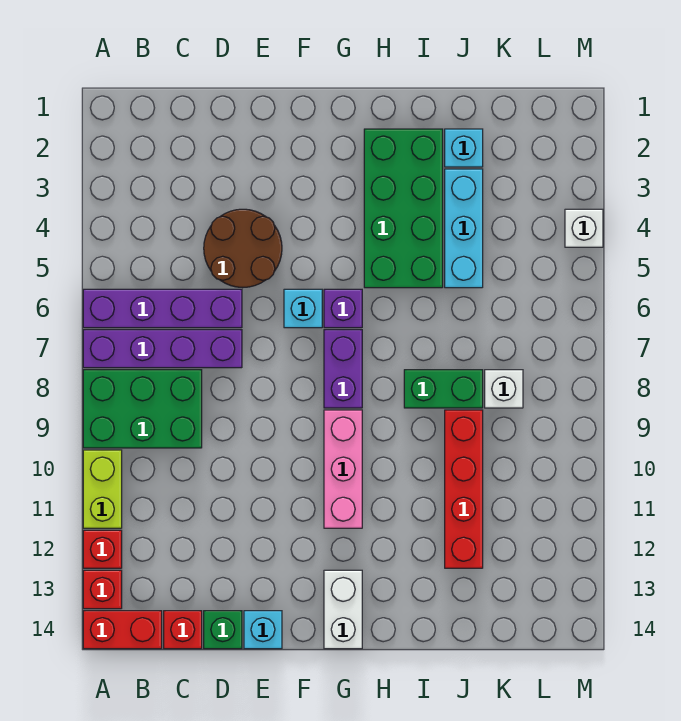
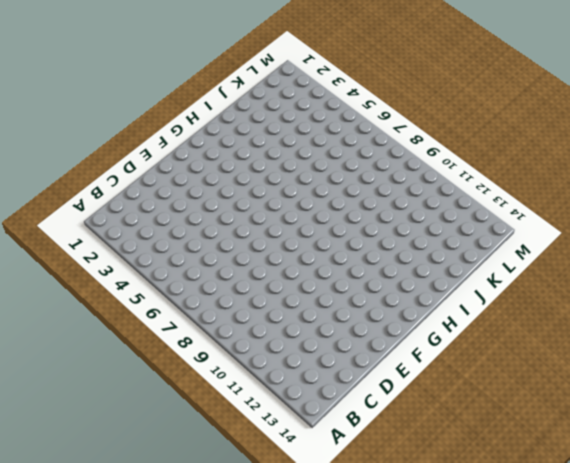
none -> purple brick A6:D6 level 1
none -> purple brick A7:D7 level 1
none -> green brick A8:C9 level 1

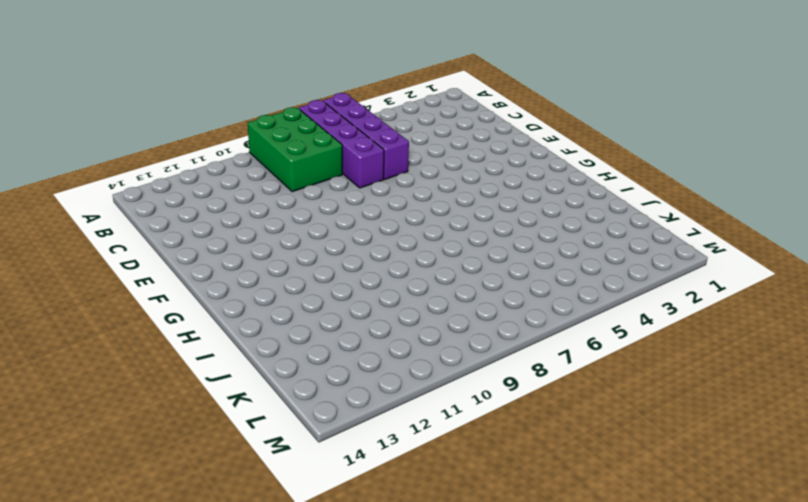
none -> lime brick A10:A11 level 1
none -> red brick A12 level 1
none -> red brick A13 level 1

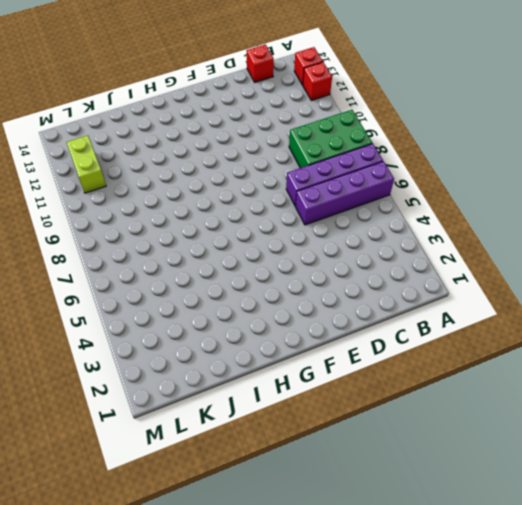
lime brick L11:L12 level 1 -> lime brick A10:A11 level 1
none -> red brick A14:B14 level 1
none -> brown round brick D4:E5 level 1
none -> green brick D14 level 1

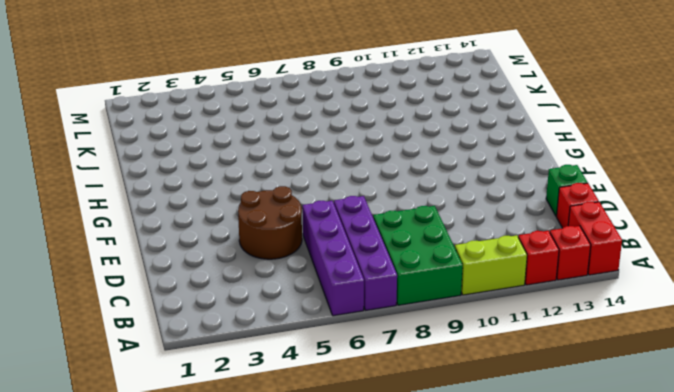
none -> cyan brick E14 level 1
none -> cyan brick F6 level 1
none -> purple brick G6 level 1

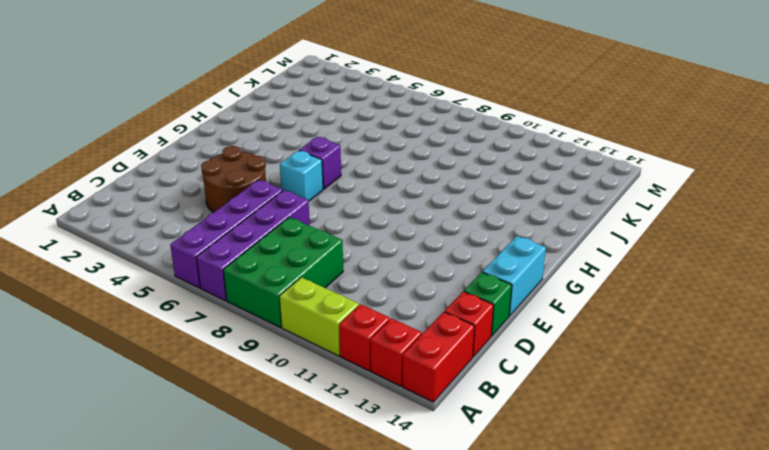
cyan brick E14:F14 level 1 -> cyan brick E14 level 1
none -> purple brick G7:G8 level 1
none -> pink brick G9:G11 level 1
none -> white brick G13:G14 level 1

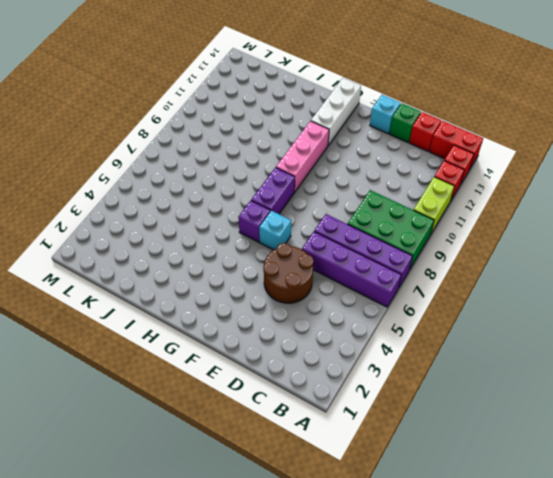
white brick G12:G14 level 1 -> white brick G13:G14 level 1
none -> green brick H2:I5 level 1
none -> green brick I8:J8 level 1
none -> cyan brick J2 level 1

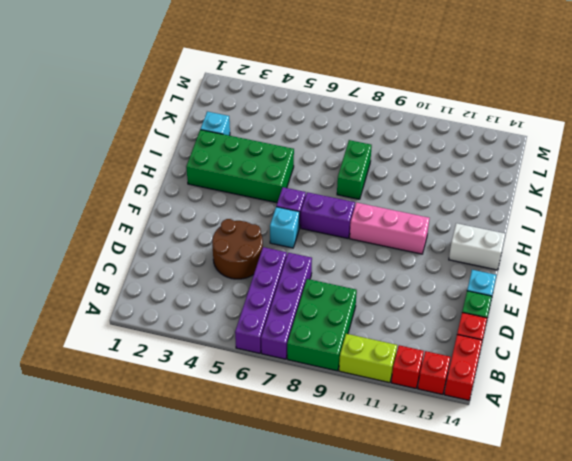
none -> cyan brick J3:J5 level 1
none -> red brick J9:J12 level 1
none -> white brick K8 level 1

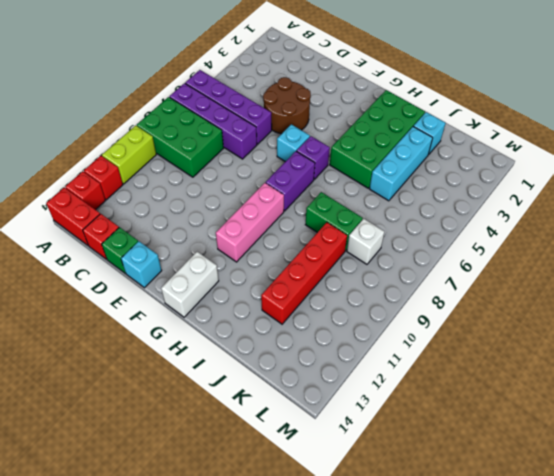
none -> white brick M4 level 1

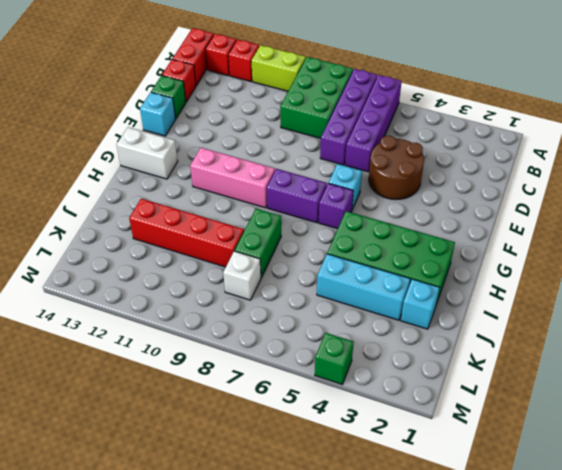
green brick M4 level 1 -> white brick M4 level 1

